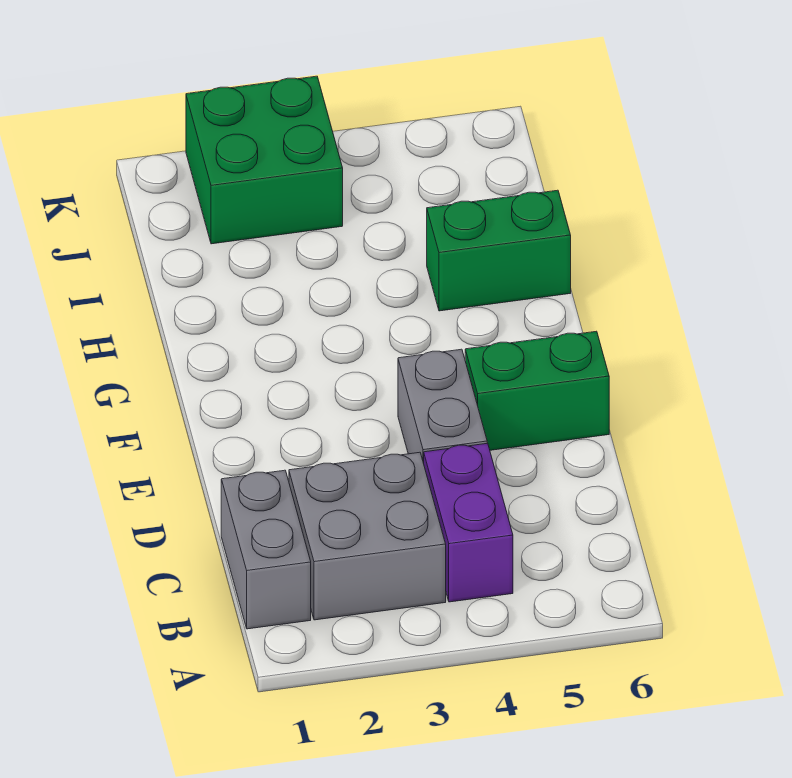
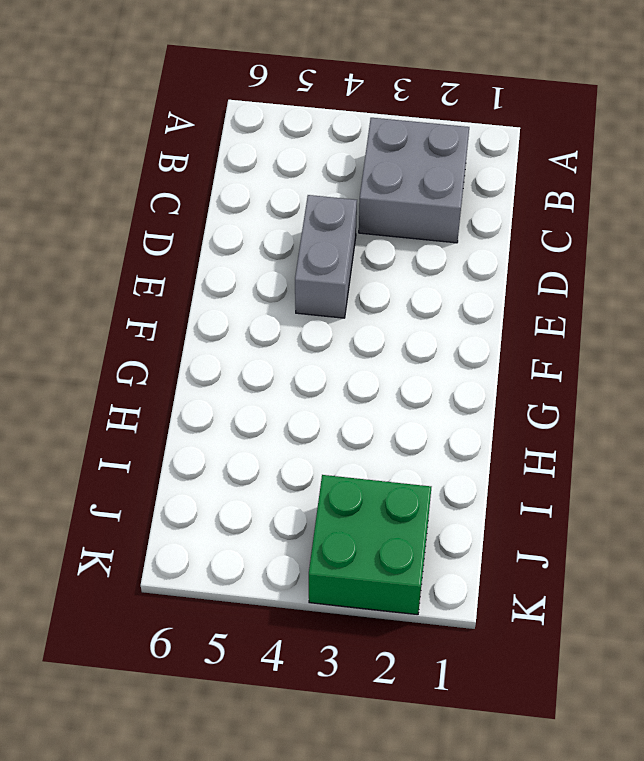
none -> grey brick B1:C1 level 1
none -> purple brick B4:C4 level 1

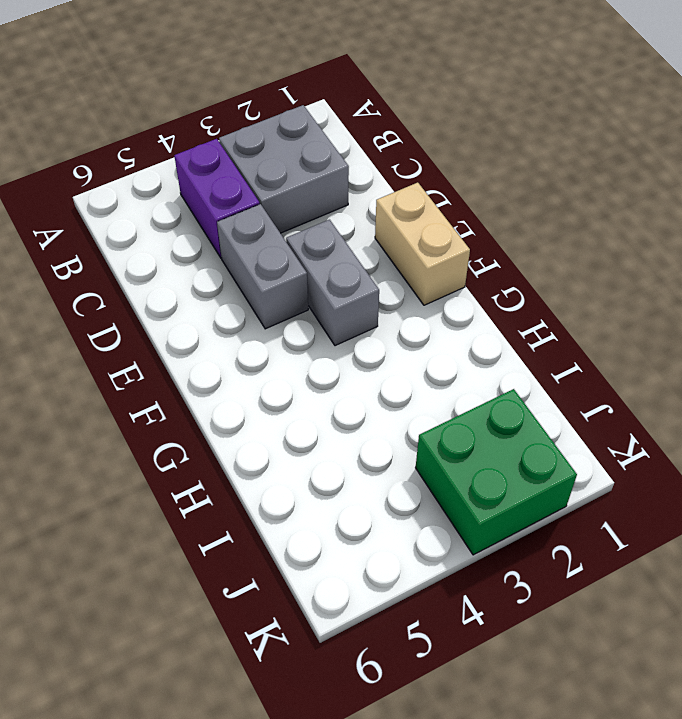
tan brick E1:F1 level 1 -> none
grey brick E3:F3 level 1 -> grey brick B1:C1 level 1
none -> green brick E5:E6 level 1
none -> green brick H5:H6 level 1

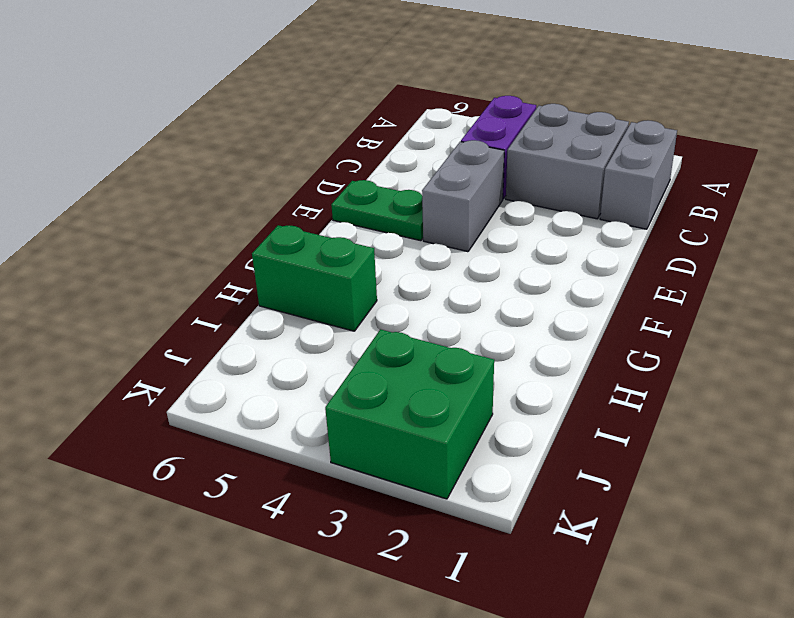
green plate E5:E6 level 1 -> green brick E5:E6 level 1

